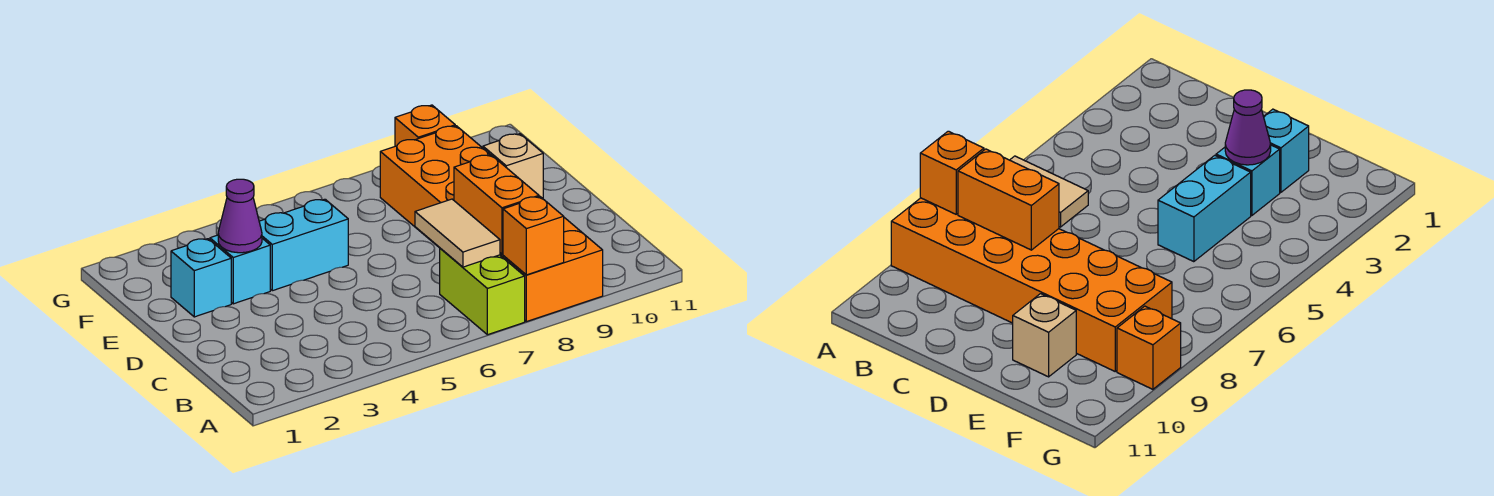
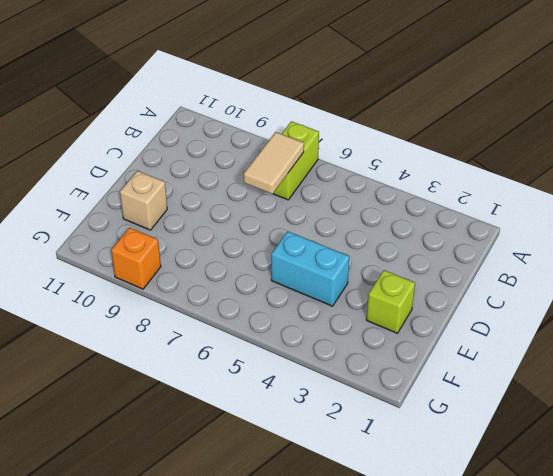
lime brick E2 level 1 -> cyan brick E2 level 1
none -> orange brick A8:F9 level 1
none -> cyan brick E3 level 1

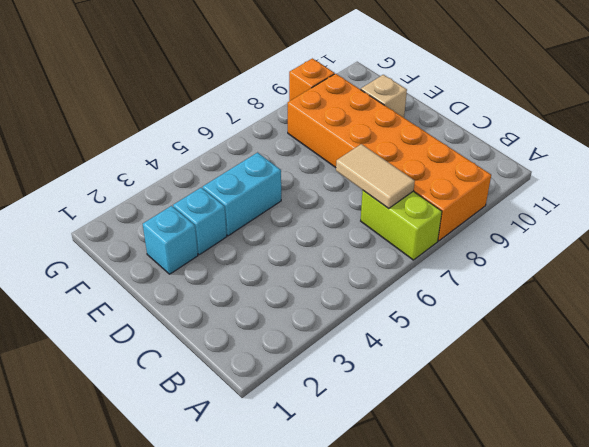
none -> orange brick A8 level 2
none -> orange brick B8:C8 level 2

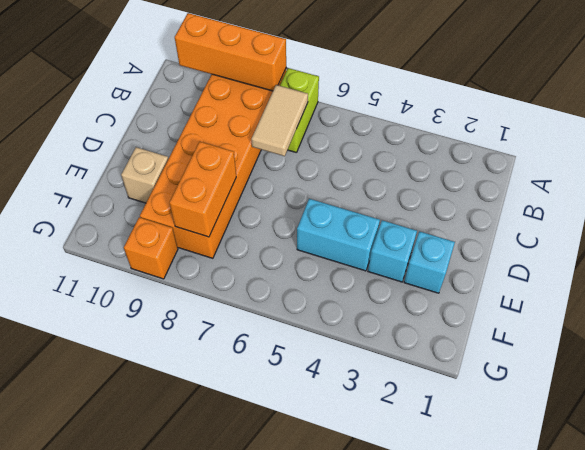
orange brick A8:A10 level 2 -> orange brick A8 level 2
orange brick E8:F8 level 2 -> orange brick B8:C8 level 2
none -> purple cone E3 level 2

